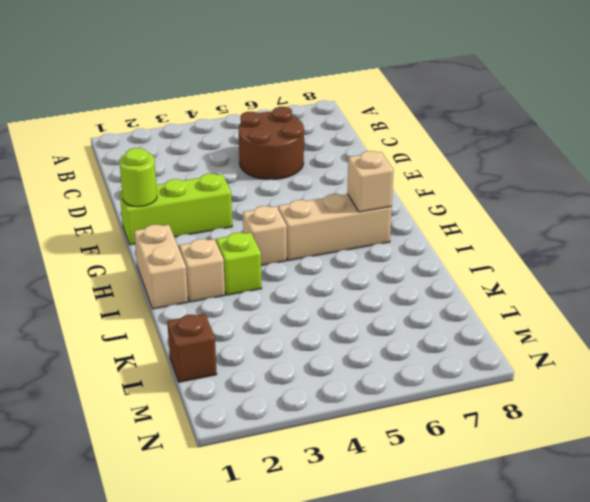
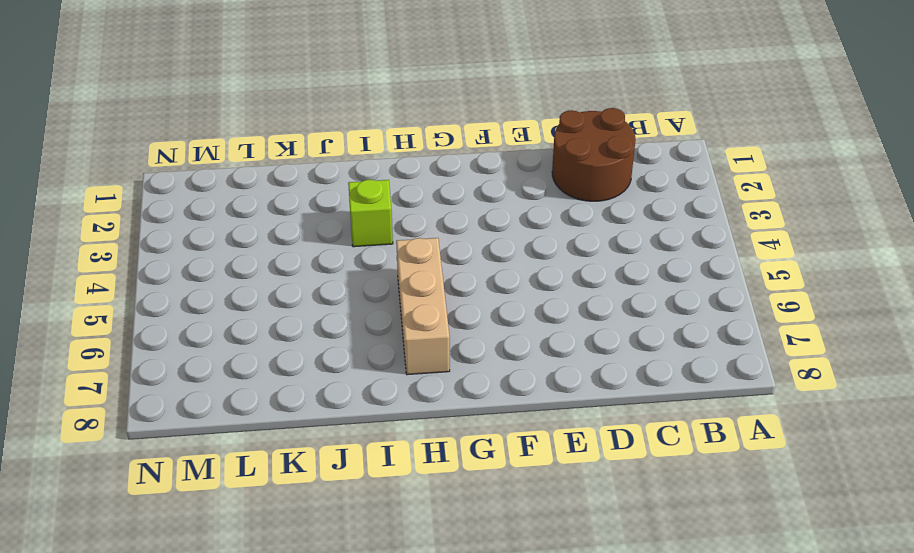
brown round brick C1:D2 level 1 -> brown round brick C5:D6 level 1
none -> lime brick F1:F3 level 1
none -> tan brick H1:I1 level 1

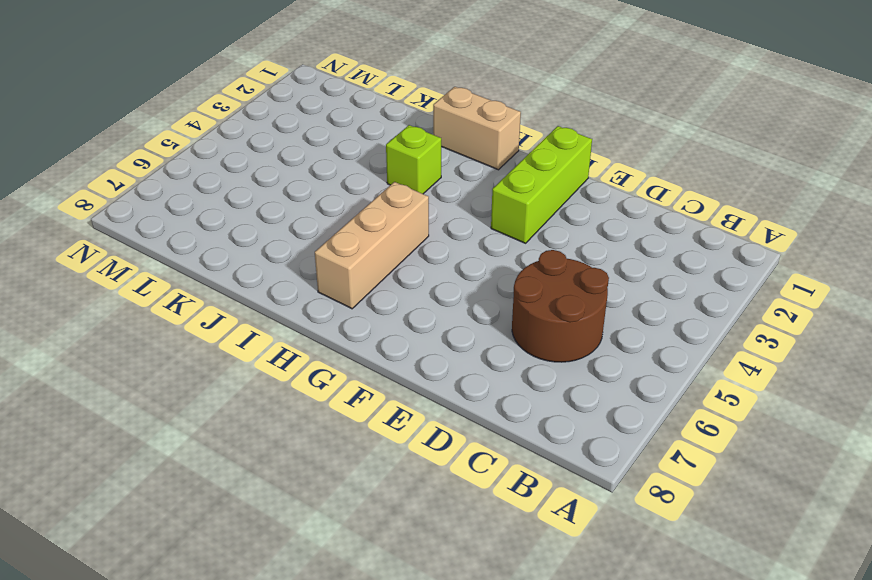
none -> tan brick H4 level 1
none -> tan brick I2 level 1

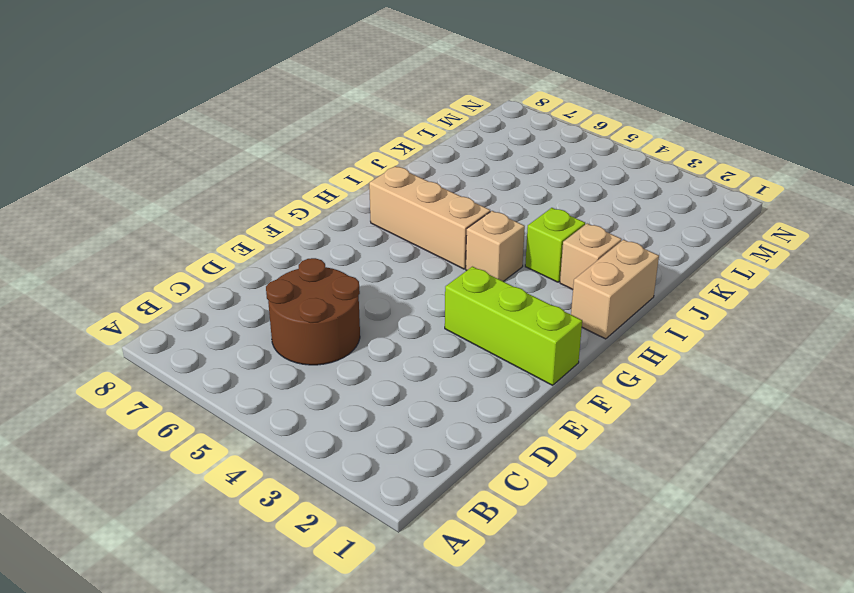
none -> brown brick L1 level 1
none -> lime round brick F1 level 2

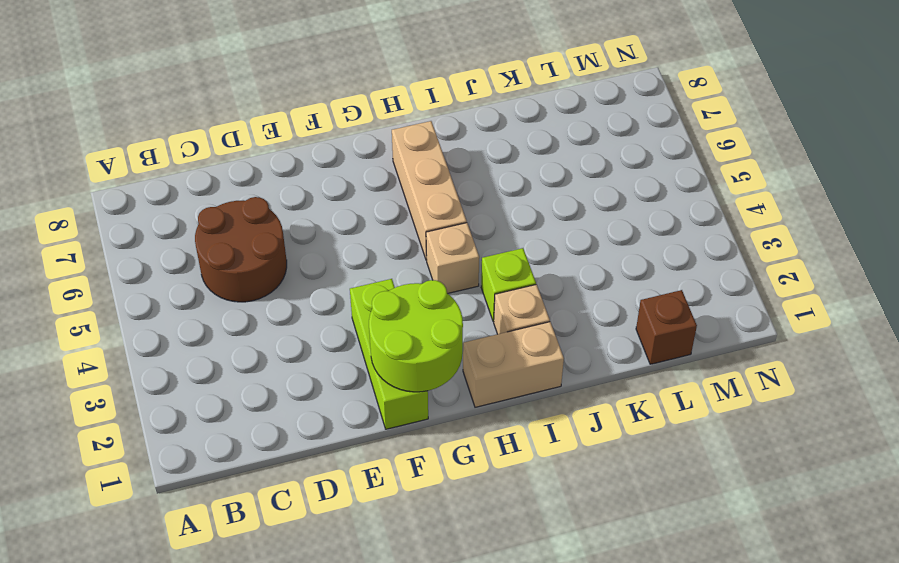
lime round brick F1:G2 level 2 -> lime round brick F1 level 2
none -> tan brick H7 level 2

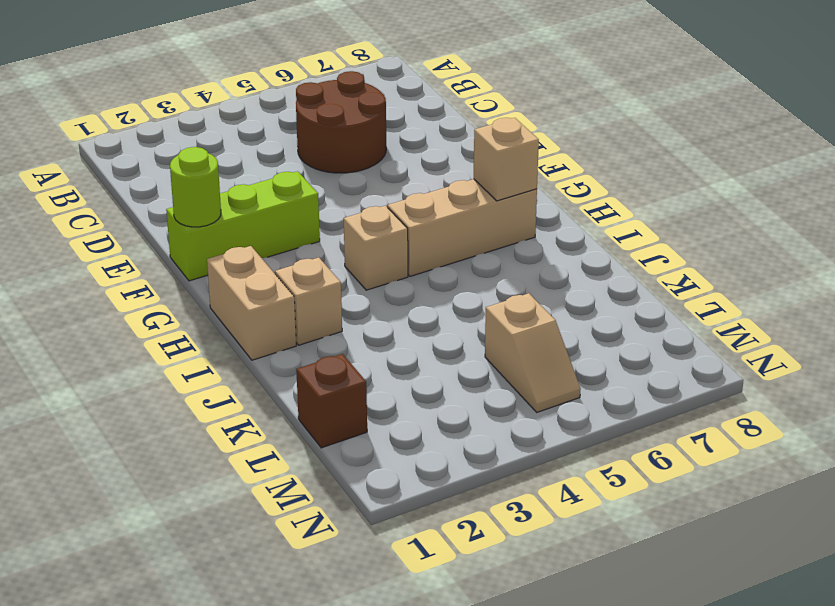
tan slope L5:M5 level 1 top L -> none
none -> lime brick I3 level 1

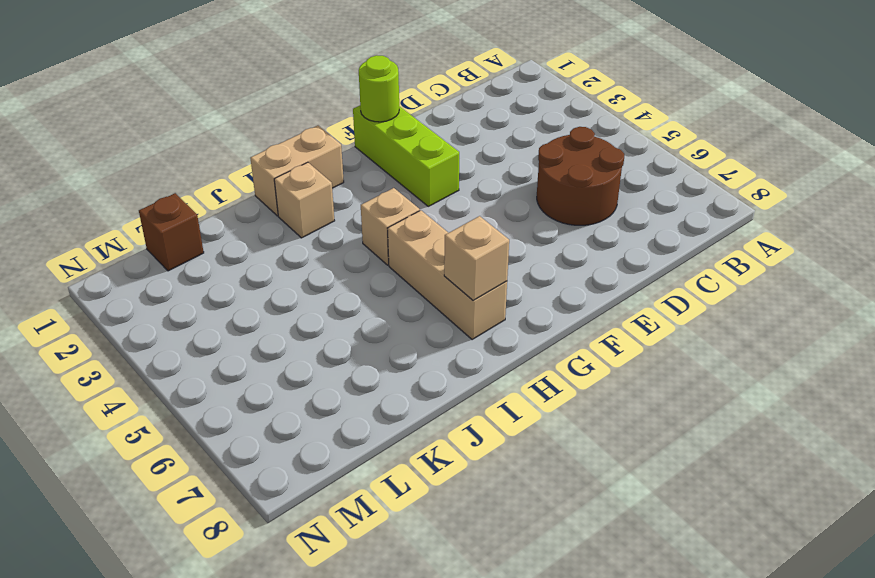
none -> lime brick I3 level 1

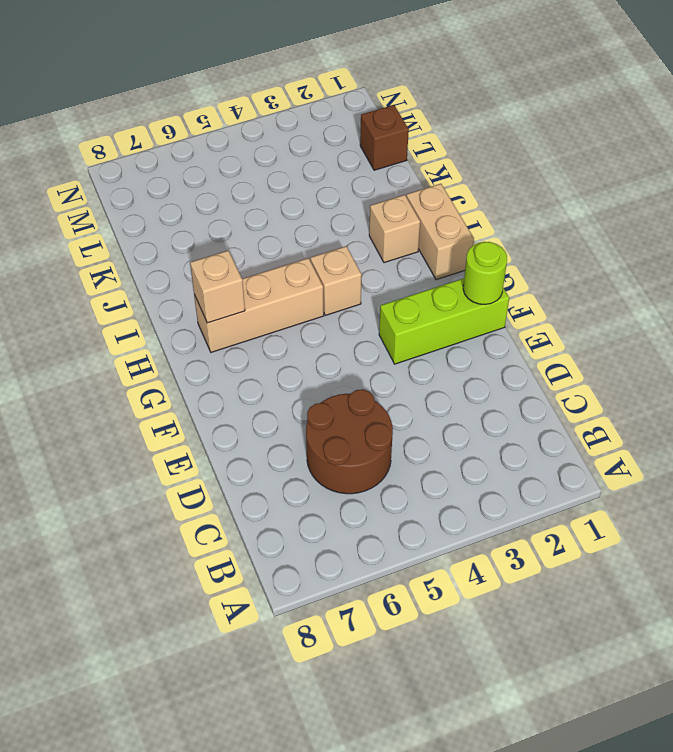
none -> lime brick I3 level 1

